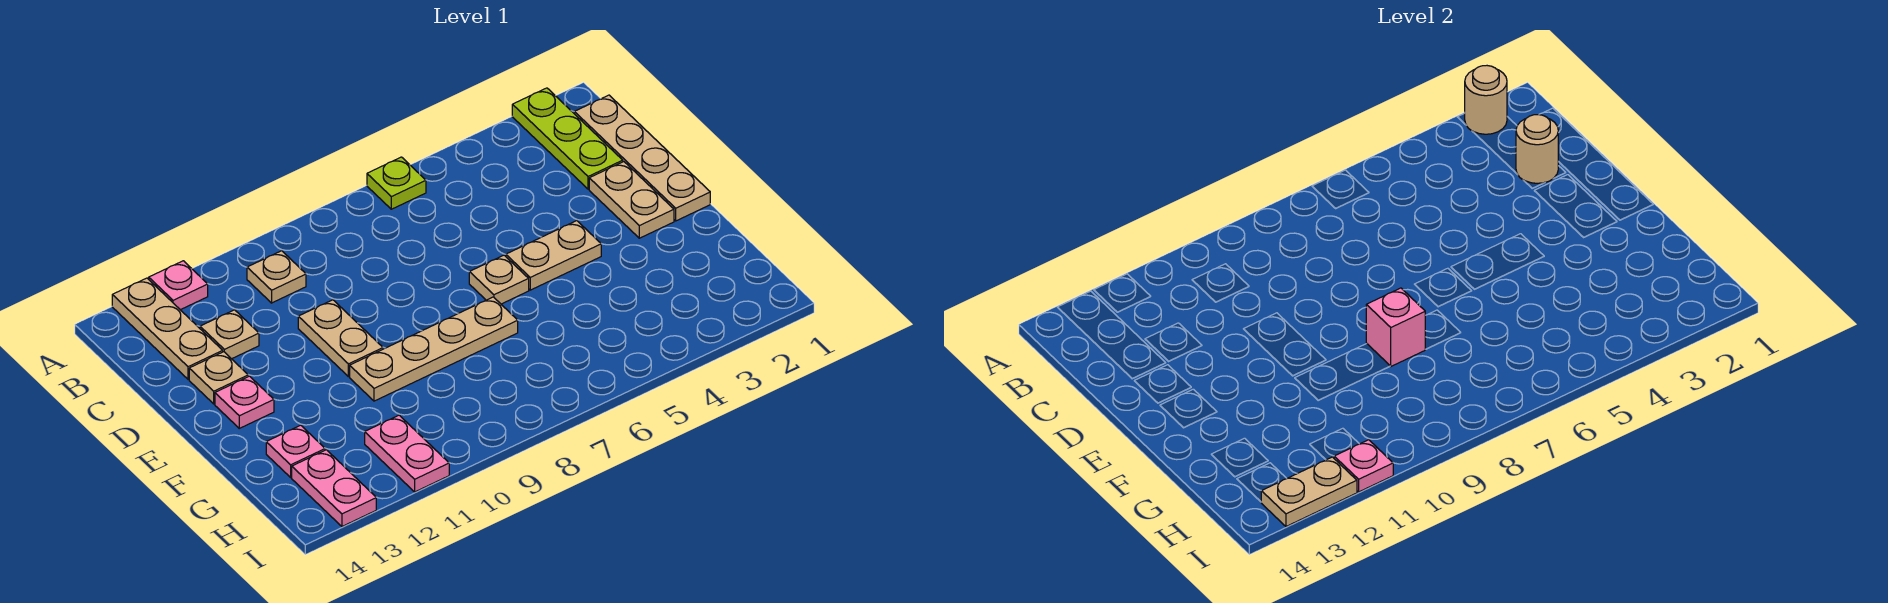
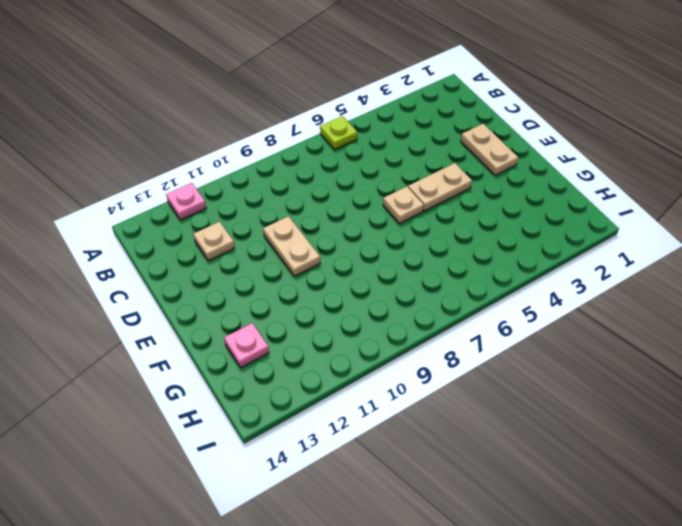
none -> lime plate A2:C2 level 1
none -> tan plate A13:C13 level 1
none -> tan plate B1:E1 level 1

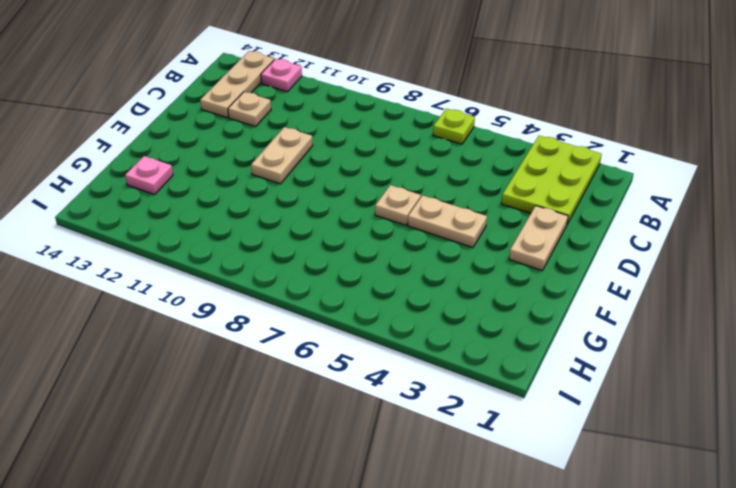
lime plate A2:C3 level 1 -> lime plate A2:C2 level 1
none -> tan plate B1:E1 level 1
none -> tan plate B10 level 1
none -> tan plate D13 level 1

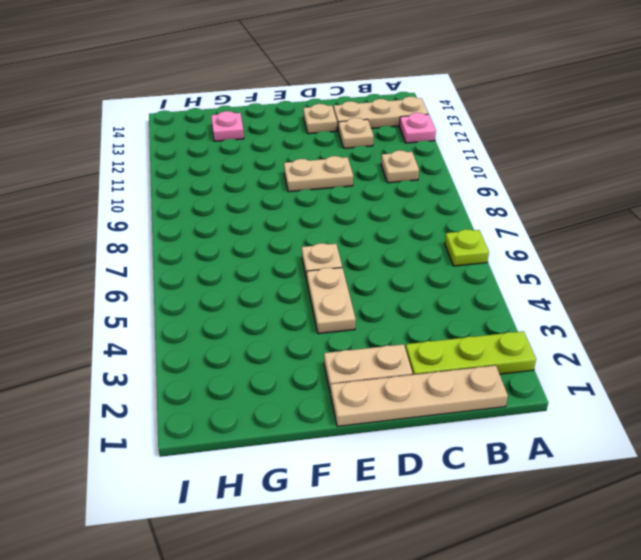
none -> pink plate E13 level 1
none -> tan plate F7:F10 level 1
none -> pink plate H11:I11 level 1

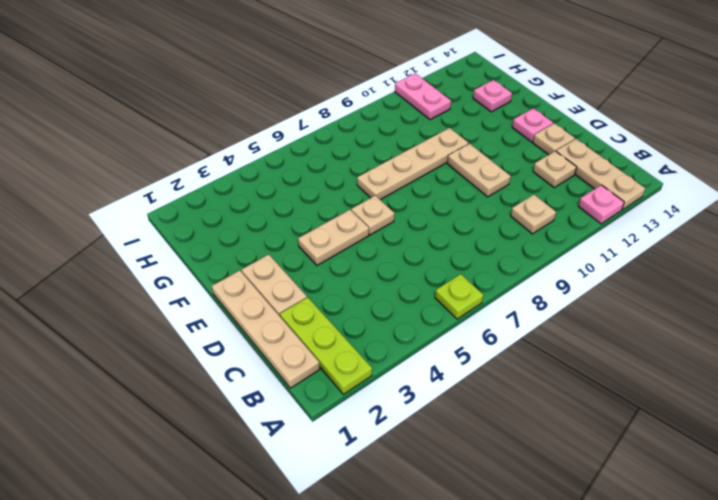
none -> pink plate H13:I13 level 1
none -> tan round brick A2 level 2
none -> tan round brick C2 level 2

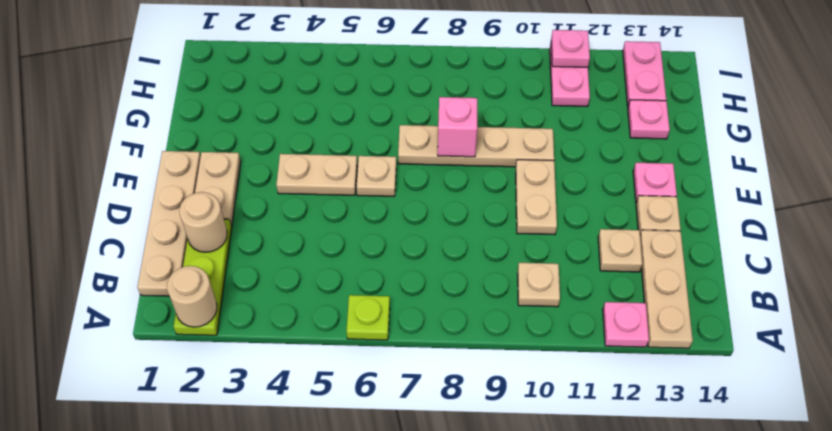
none -> tan plate I12:I13 level 2

